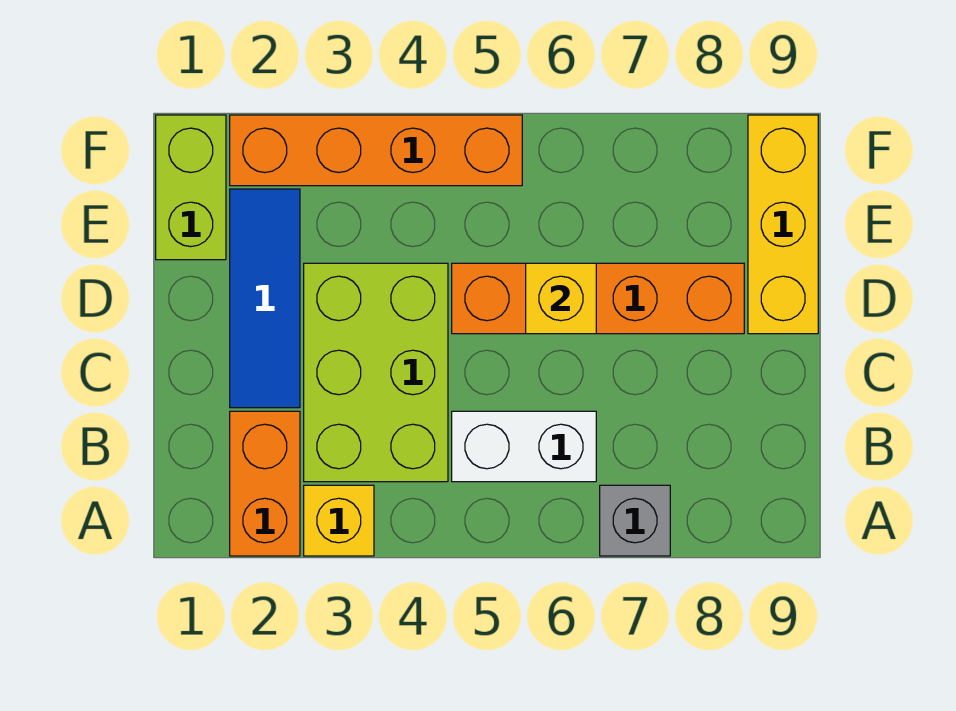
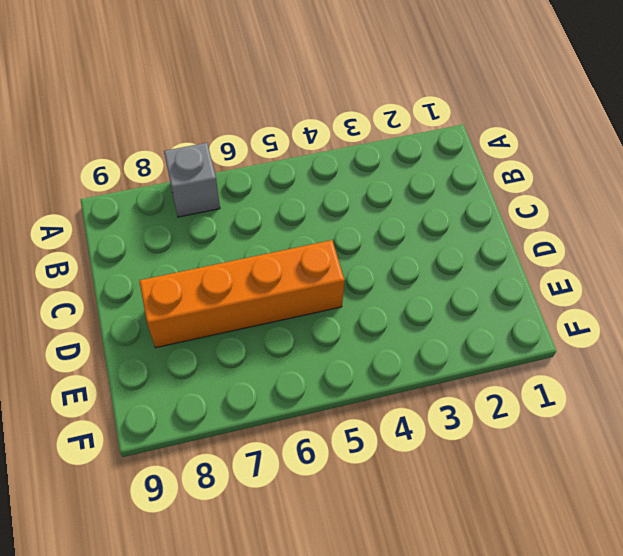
none -> orange brick A2:B2 level 1
none -> yellow brick A3 level 1

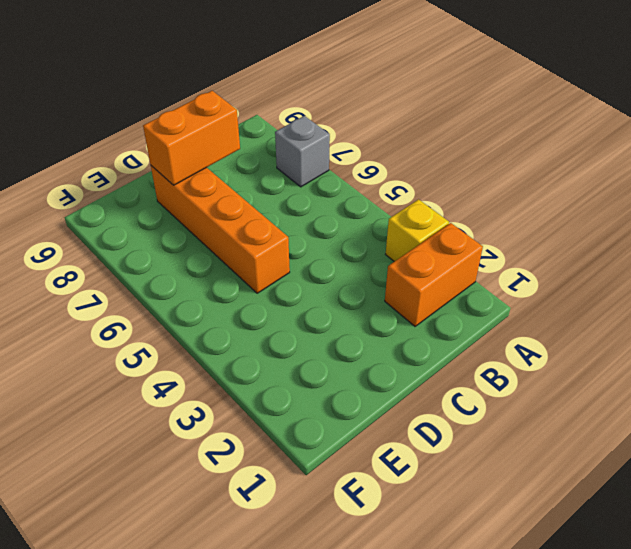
orange brick C8:D8 level 2 -> none
none -> lime brick B3:D4 level 1
none -> white brick B5:B6 level 1

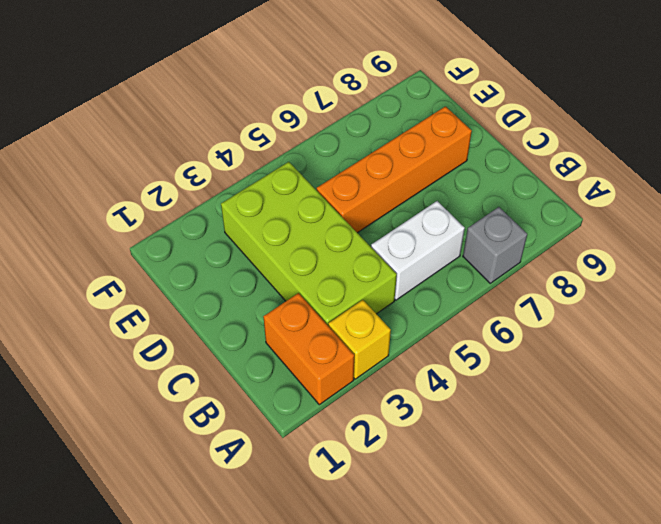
lime brick B3:E4 level 1 -> lime brick B3:D4 level 1
none -> blue tile C2:E2 level 1
none -> yellow brick D9:F9 level 1

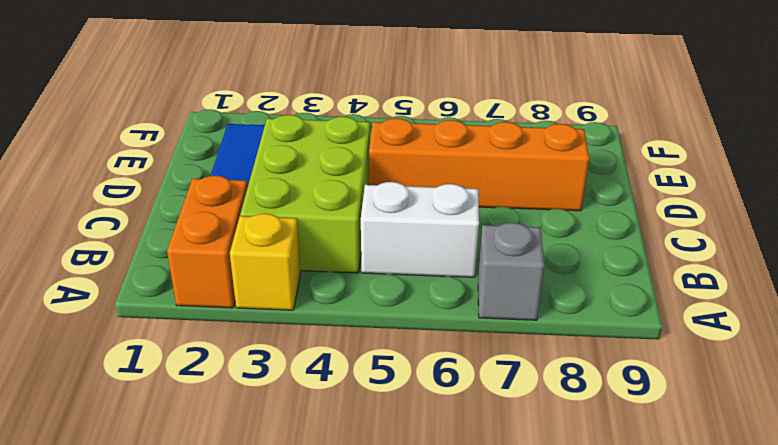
none -> yellow brick D9:F9 level 1
none -> lime brick E1:F1 level 1

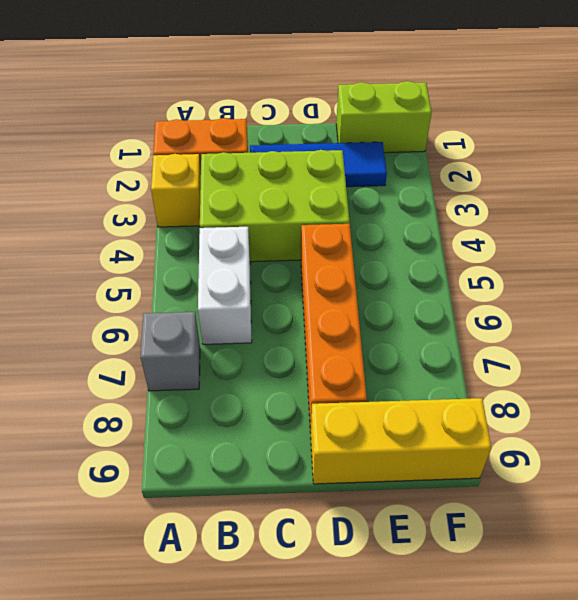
none -> orange brick F2:F5 level 1
none -> yellow brick D6 level 2

